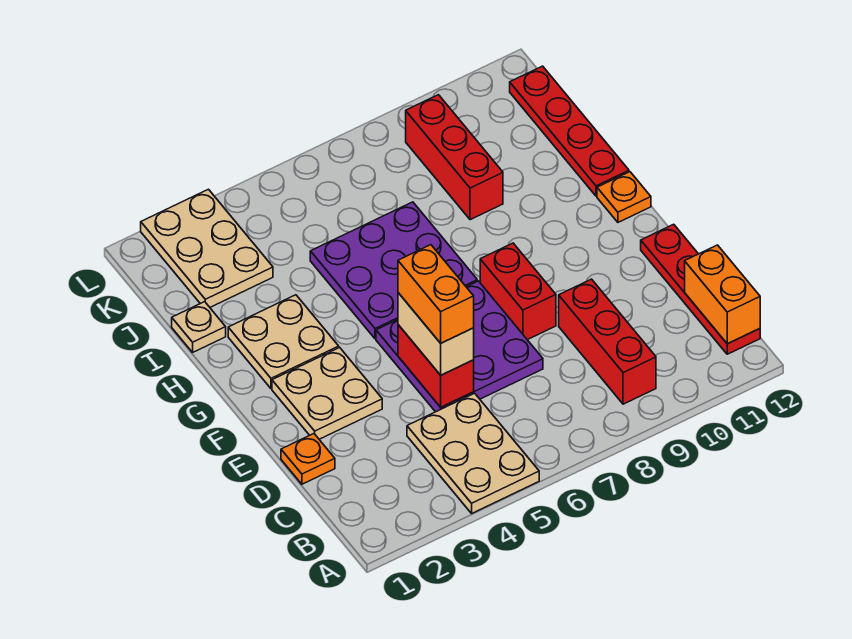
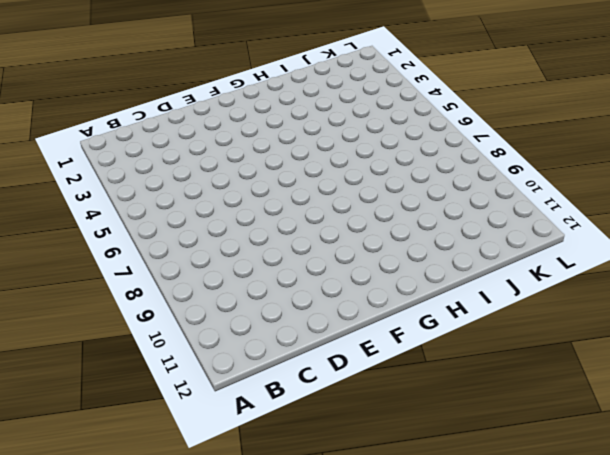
none -> tan plate A4:C5 level 1
none -> red brick B9:D9 level 1
none -> red plate B12:E12 level 1

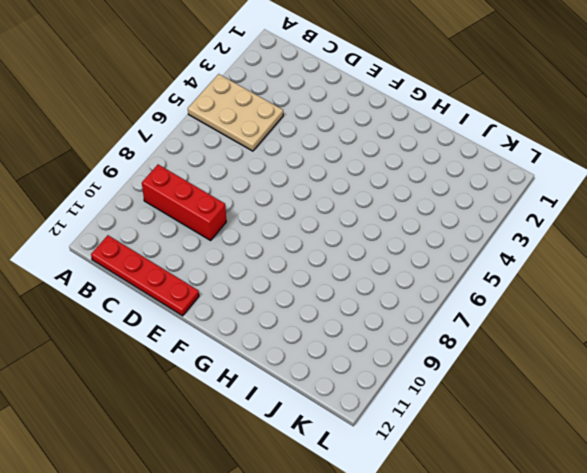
none -> orange plate D1 level 1
none -> purple plate D5:F7 level 1
none -> tan plate E2:F3 level 1

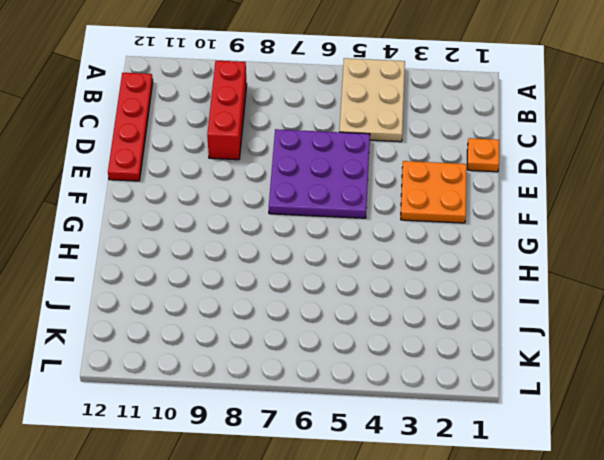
orange plate E2:F3 level 1 -> tan plate E2:F3 level 1
none -> red brick E8:F8 level 1
none -> tan plate G2:H3 level 1
none -> purple plate G5:I7 level 1

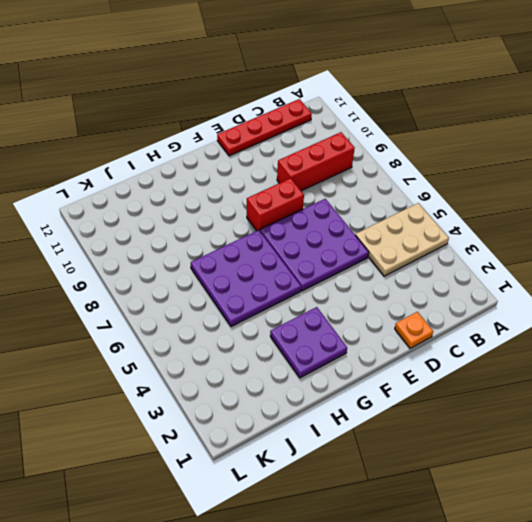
purple plate G2:H3 level 1 -> tan plate G2:H3 level 1
none -> tan plate E2:F3 level 1
none -> orange plate G12 level 1
none -> red plate H12:K12 level 1

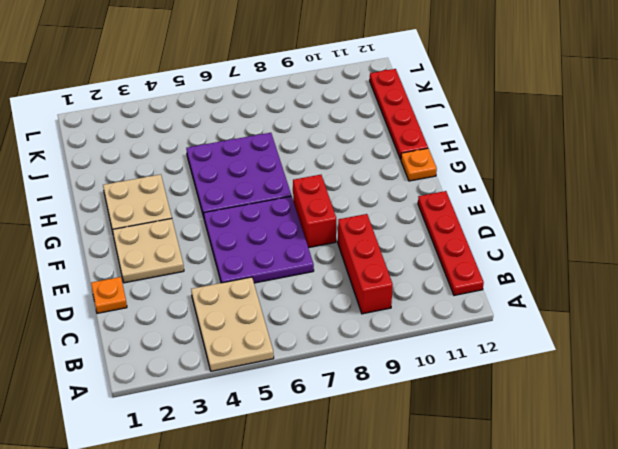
none -> tan plate I1 level 1
none -> red brick I9:K9 level 1
none -> tan plate J2:L3 level 1

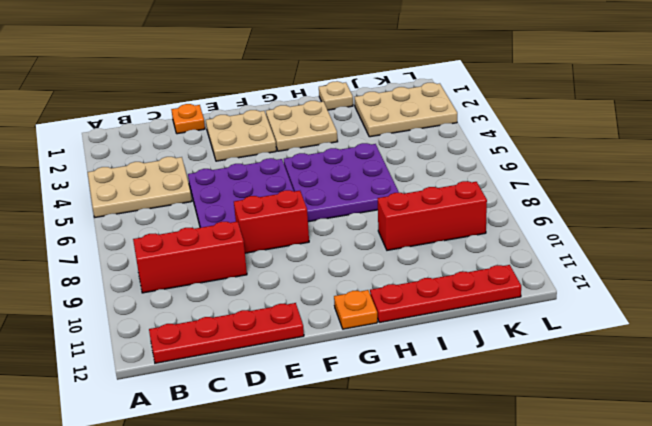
none -> orange brick B12:C12 level 2
none -> red brick D5:E5 level 2
none -> tan brick D5:E5 level 3

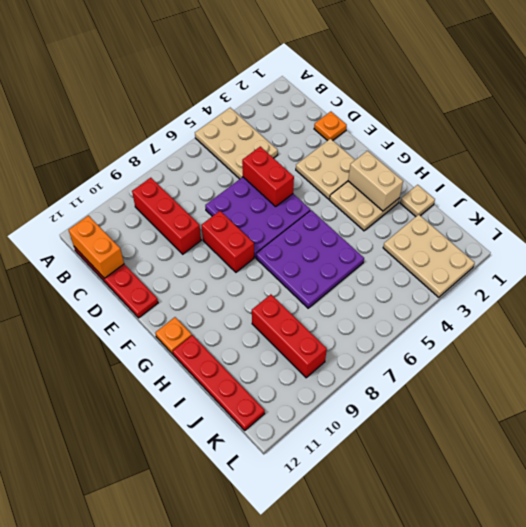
tan brick G2:H2 level 2 -> tan brick D5:E5 level 3
none -> orange brick D5:E5 level 4

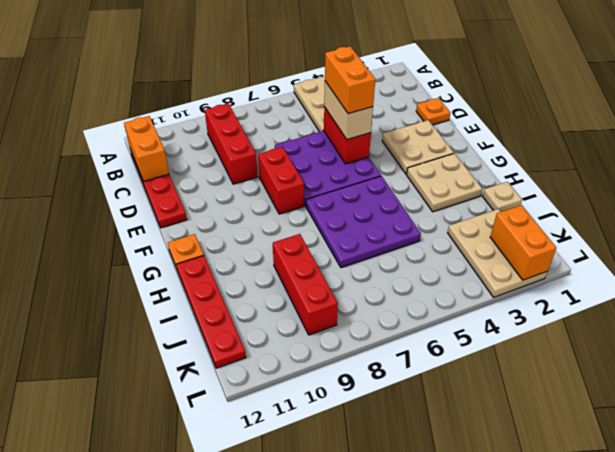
orange brick K2:L2 level 2 -> none

